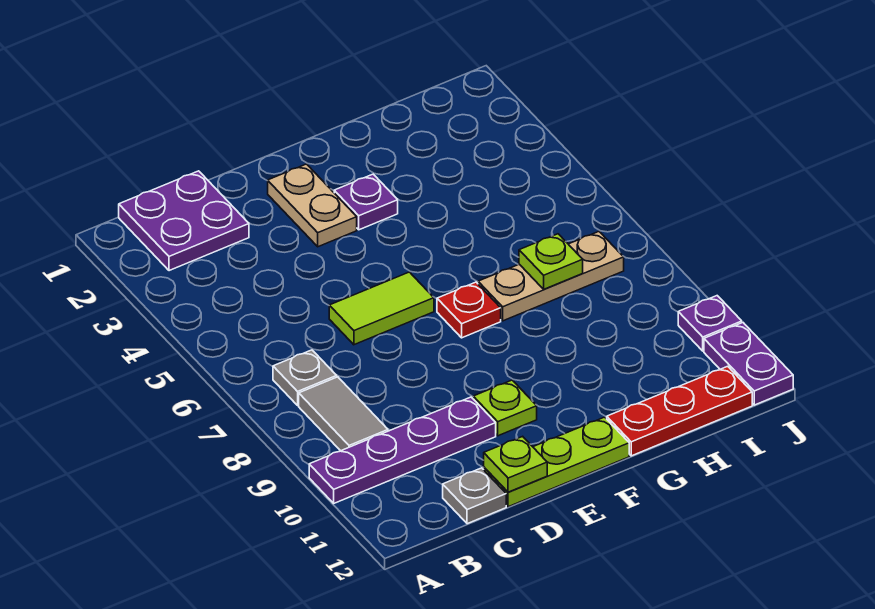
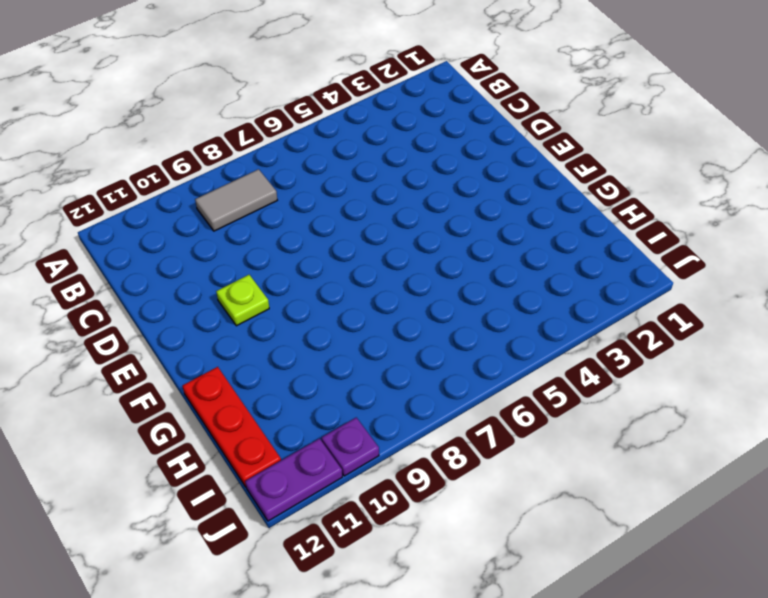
none -> purple plate A10:D10 level 1
none -> purple plate B1:C2 level 1
none -> grey plate B7 level 1

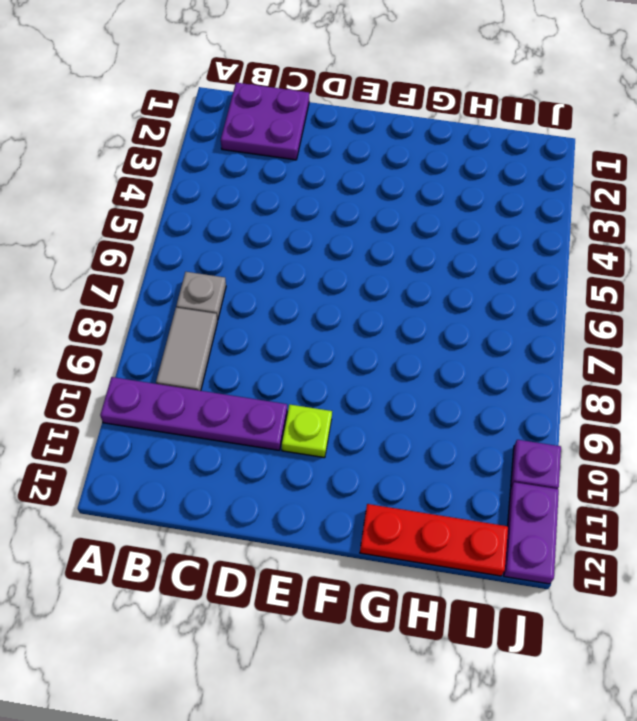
none -> grey plate C12 level 1
none -> lime tile D6:E6 level 1
none -> lime plate D12:F12 level 1

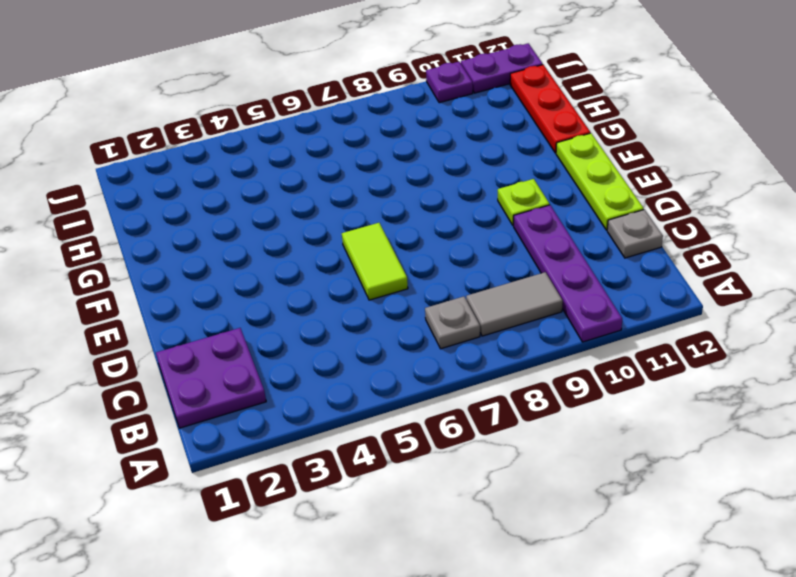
none -> tan plate E2:E3 level 1
none -> purple plate F3 level 1
none -> red plate F7 level 1

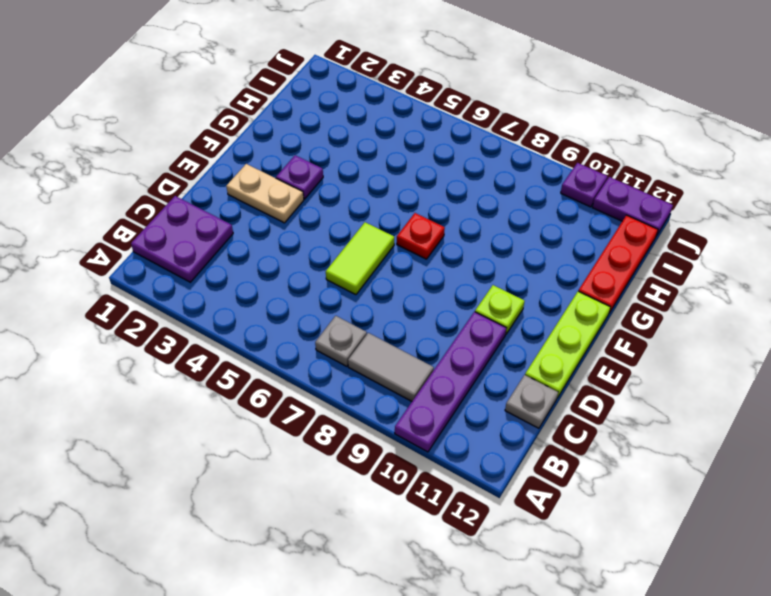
none -> tan plate G7:I7 level 1
none -> lime plate D12 level 2
none -> lime plate H7 level 2

